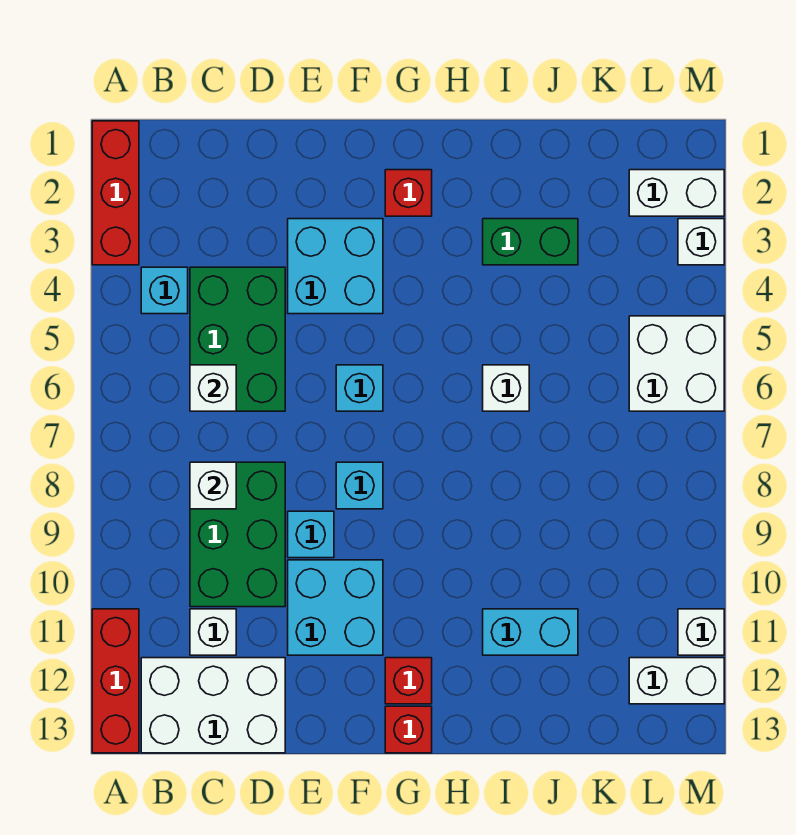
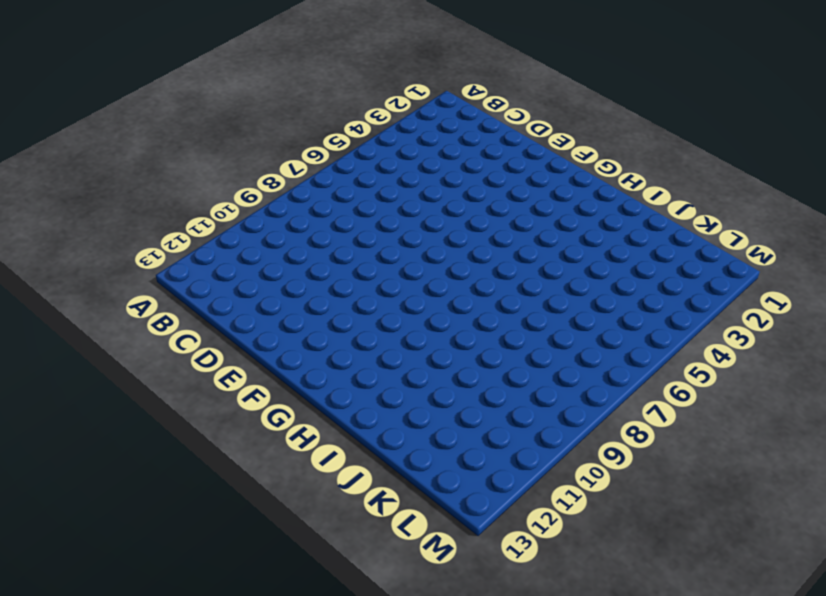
none -> red brick A1:A3 level 1
none -> red brick A11:A13 level 1
none -> cyan brick B4 level 1

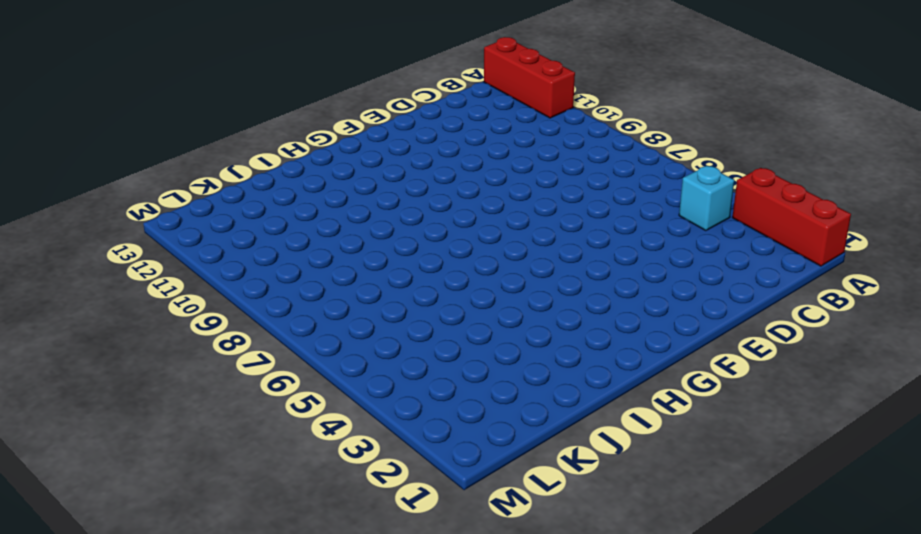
none -> white brick B12:D13 level 1
none -> green brick C4:D6 level 1
none -> green brick C8:D10 level 1

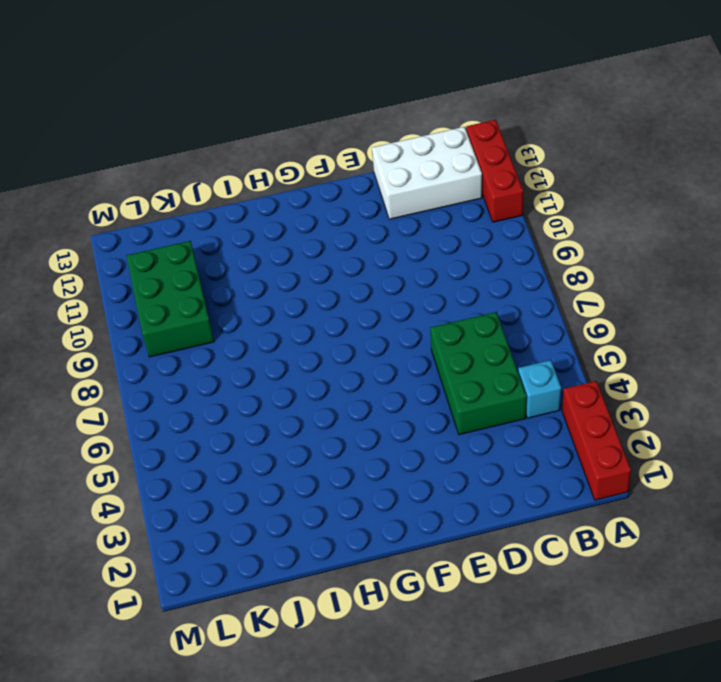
green brick K9:L11 level 1 -> green brick C8:D10 level 1
none -> white brick C11 level 1
none -> cyan brick E3:F4 level 1
none -> cyan brick E9 level 1

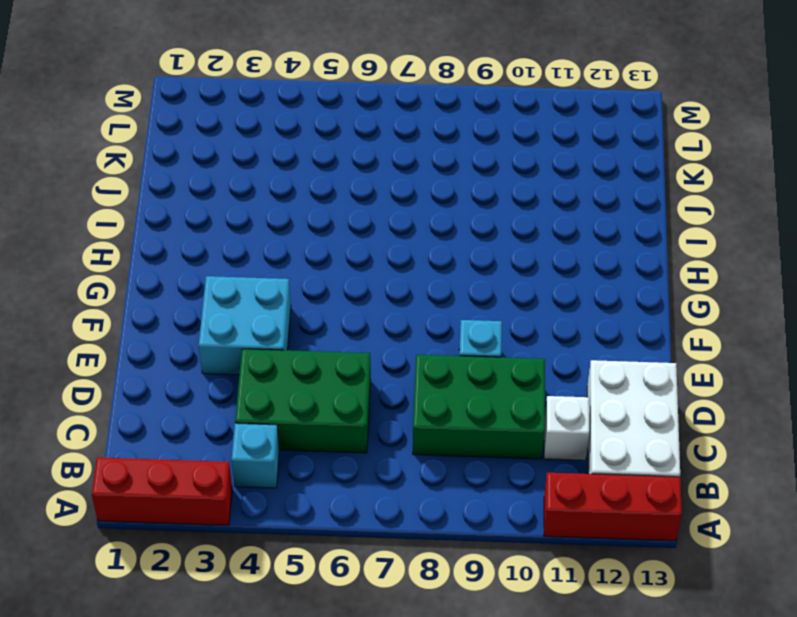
none -> cyan brick E10:F11 level 1
none -> cyan brick F6 level 1
none -> cyan brick F8 level 1

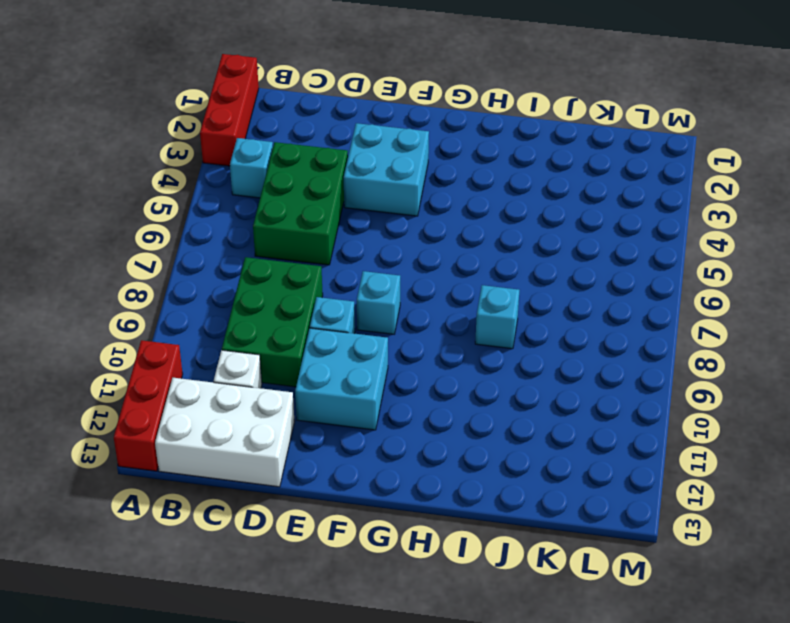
cyan brick I8 level 1 -> cyan brick F6 level 1
none -> red brick G2 level 1
none -> red brick G12 level 1
none -> red brick G13 level 1

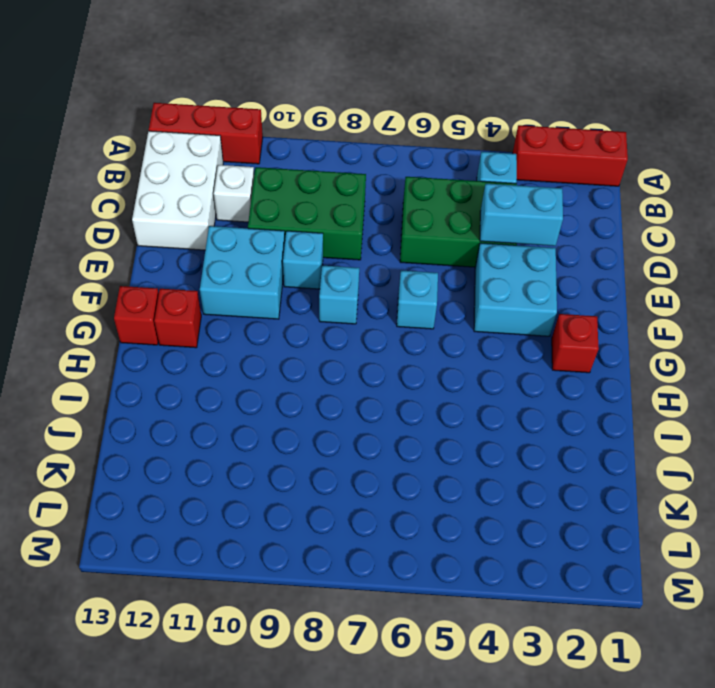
cyan brick D3:D4 level 2 -> cyan brick I11:J11 level 1
none -> green brick I3:J3 level 1
none -> white brick I6 level 1
none -> white brick L2:M2 level 1

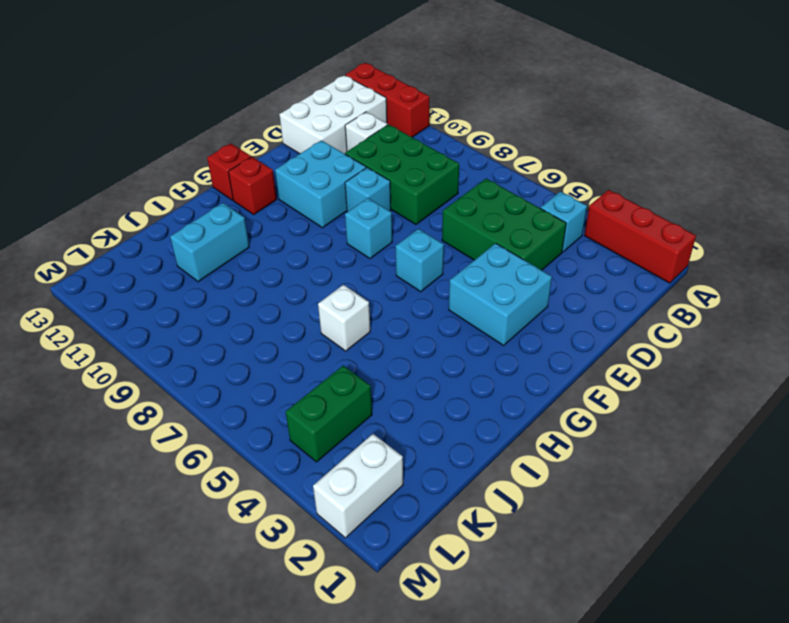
green brick K4:L4 level 1 -> green brick I3:J3 level 1
none -> red brick G2 level 1
none -> white brick L5:M6 level 1
none -> white brick L12:M12 level 1

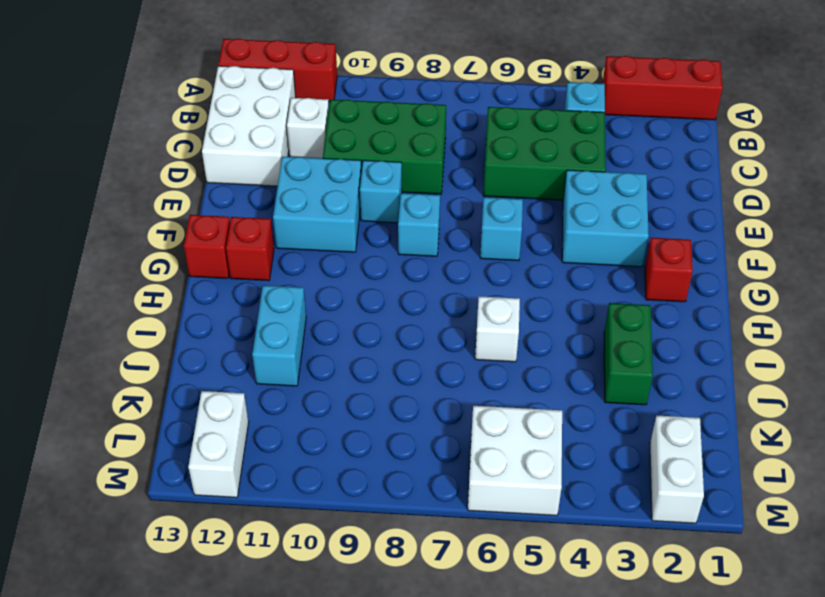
none -> white brick M3 level 1
none -> white brick M11 level 1
none -> white brick C6 level 2

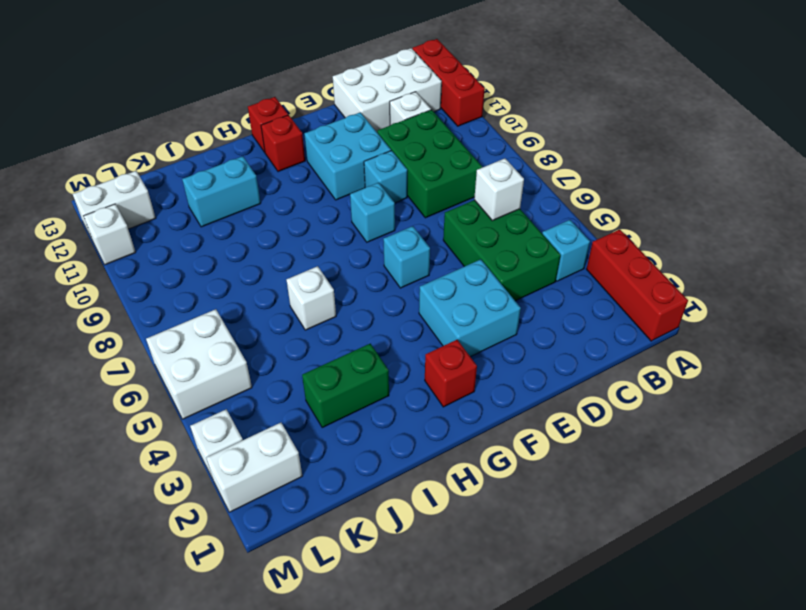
none -> white brick C8 level 2

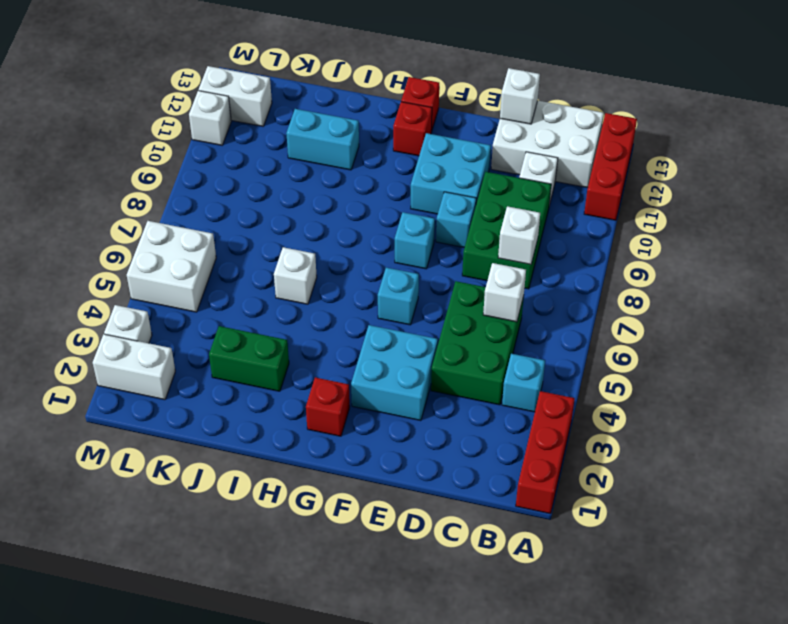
white brick D13 level 2 -> none

